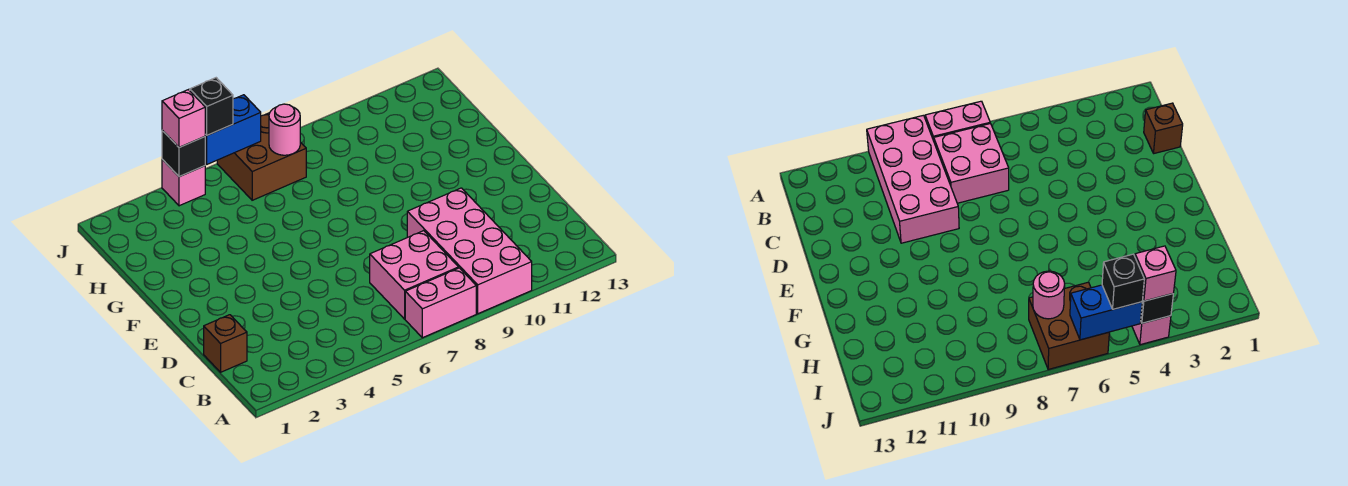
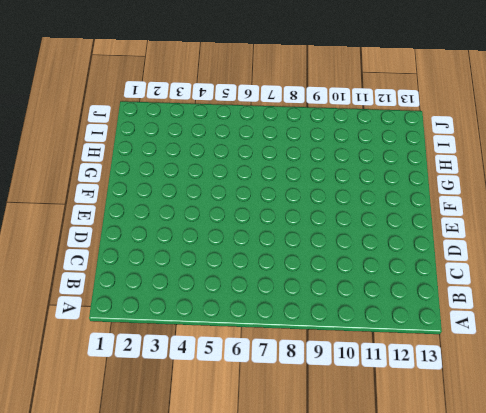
none -> pink brick A7:A8 level 1
none -> pink brick A9:D10 level 1

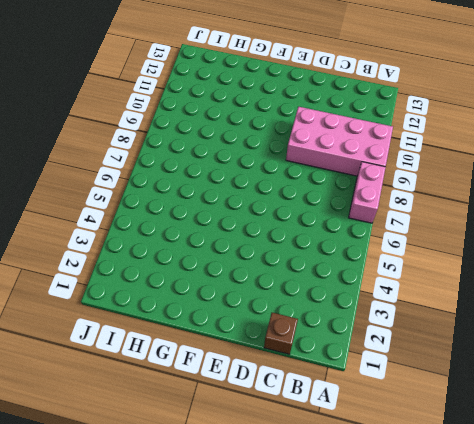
none -> pink brick B7:C8 level 1
none -> brown brick I6:J7 level 1

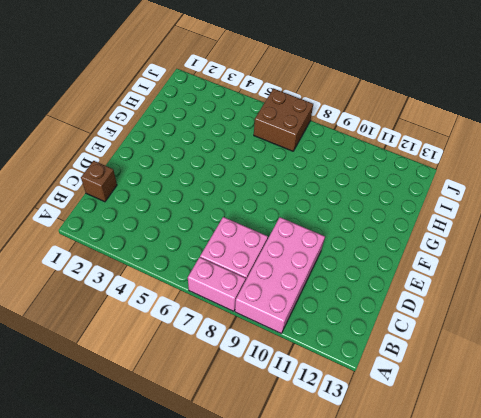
none -> pink brick J4 level 1
none -> pink round brick I7 level 2

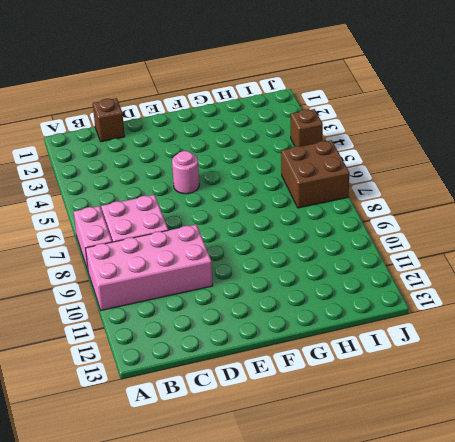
pink round brick E5 level 1 -> pink round brick I7 level 2
brown brick J4 level 1 -> pink brick J4 level 1
none -> black brick J4 level 2
none -> blue brick J5:J6 level 2

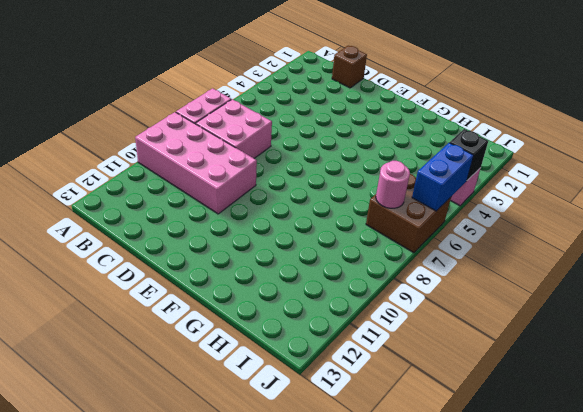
none -> pink brick J4 level 3
none -> black brick J5 level 3

